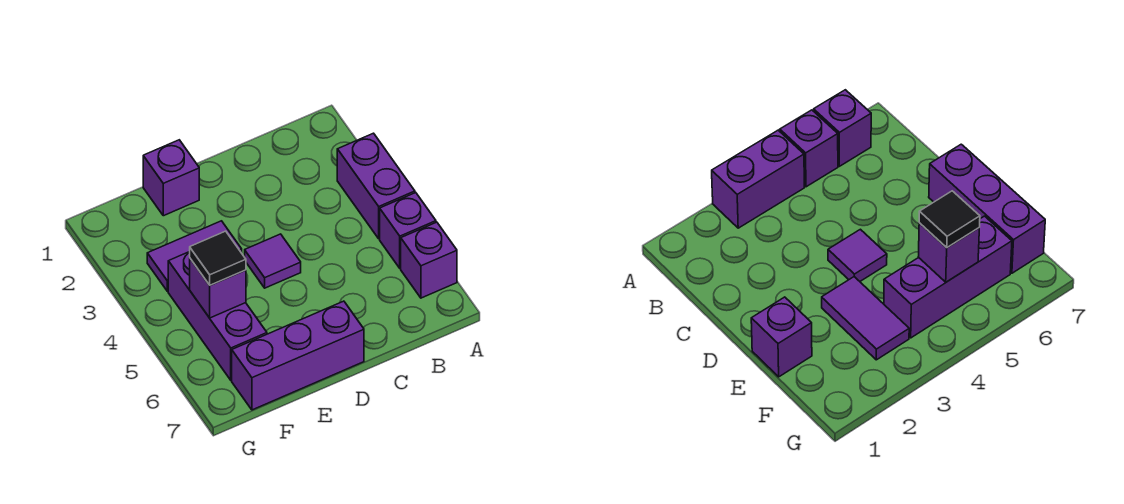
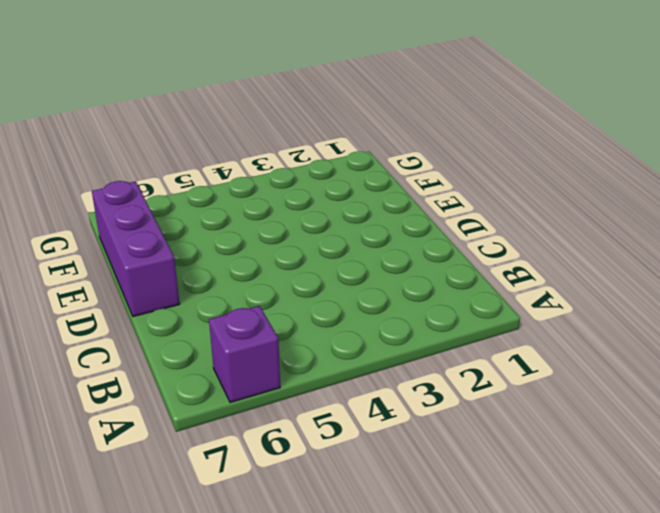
none -> purple brick A3:A4 level 1
none -> purple brick A5 level 1

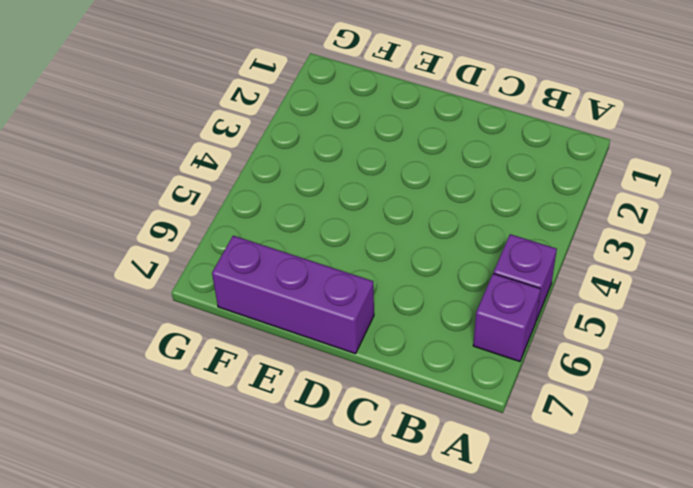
none -> purple brick A3:A4 level 1
none -> purple tile D4 level 1

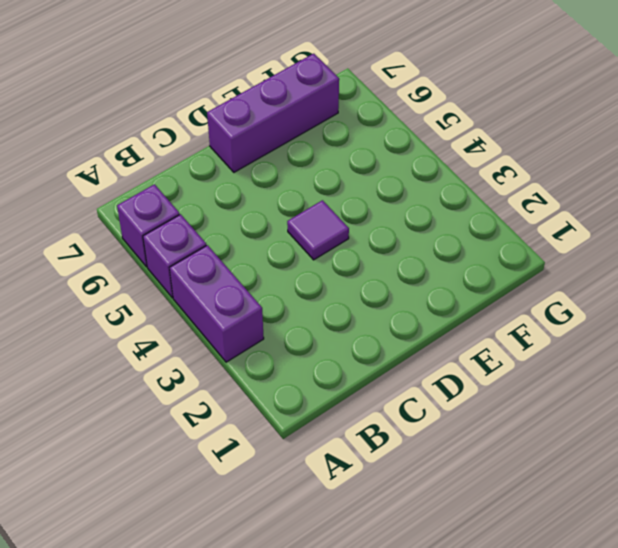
none -> purple brick E1 level 1
none -> purple tile E3:F3 level 1

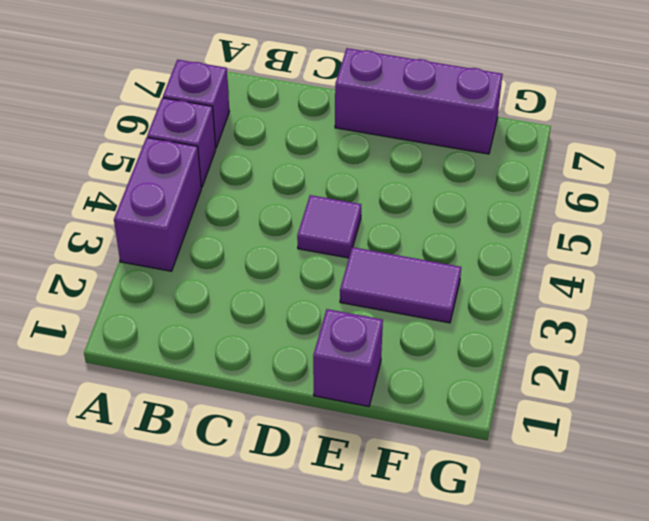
none -> purple brick F4:F6 level 1
none -> purple brick F5 level 2

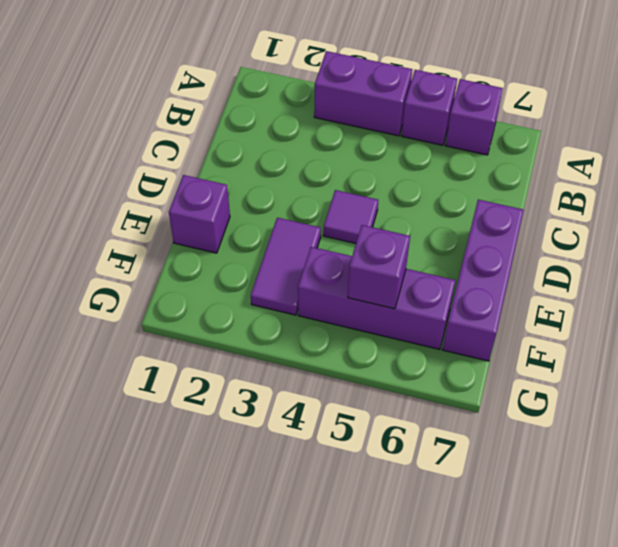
none -> black tile F5 level 3

